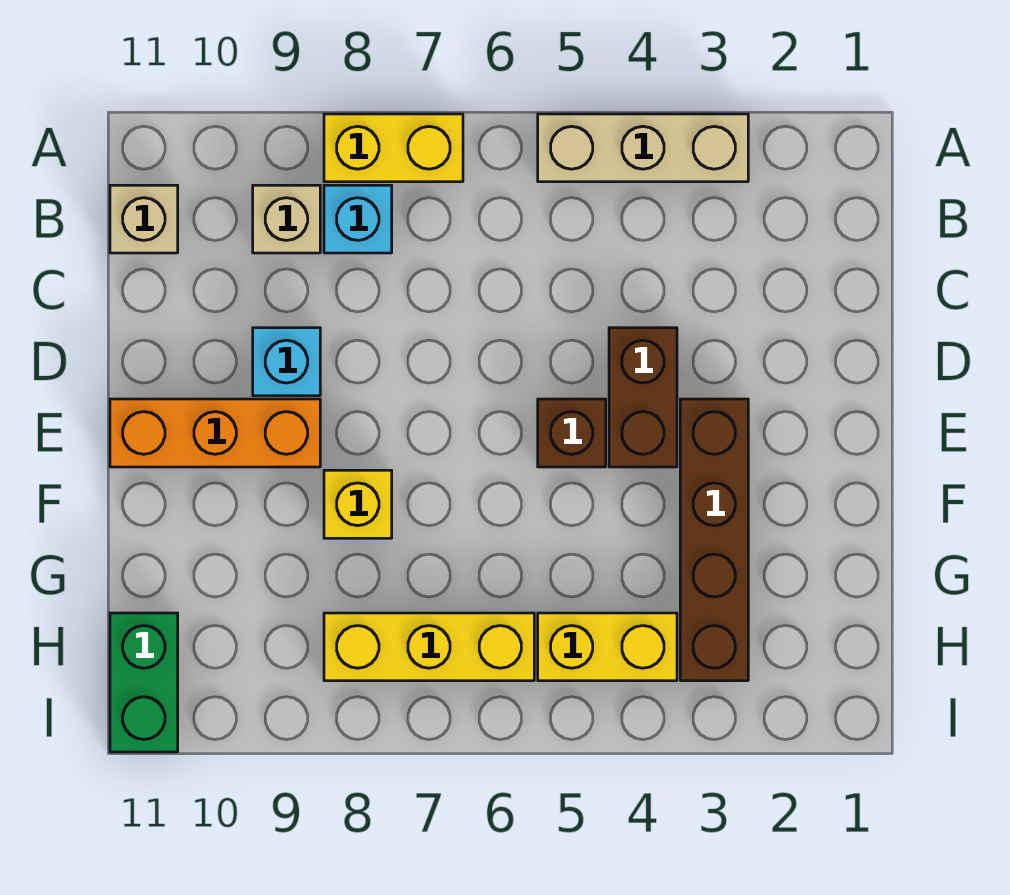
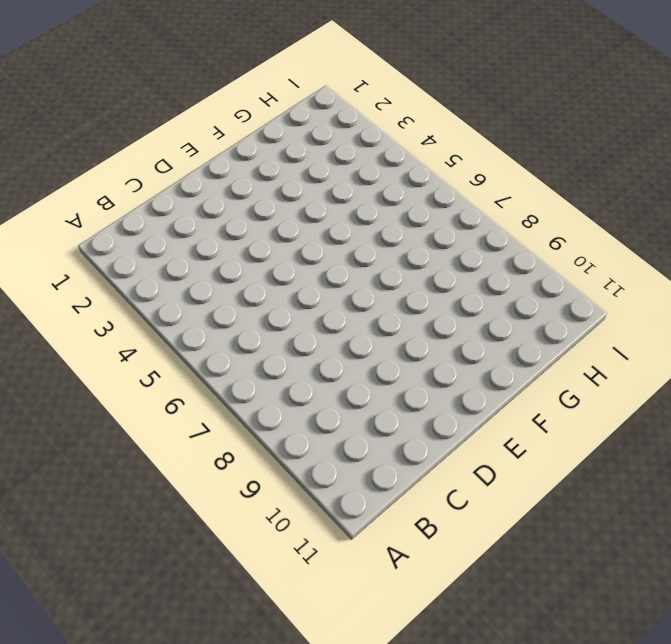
none -> tan brick A3:A5 level 1
none -> yellow brick A7:A8 level 1
none -> cyan brick B8 level 1

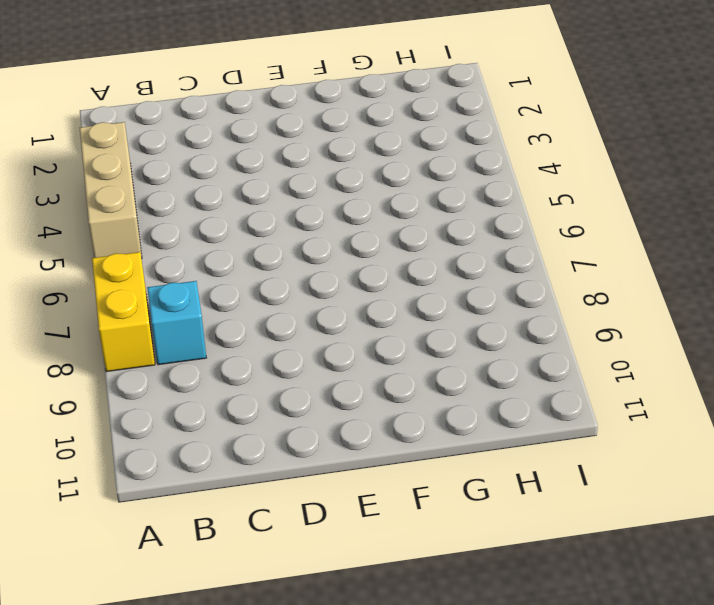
none -> tan brick B9 level 1
none -> tan brick B11 level 1
none -> brown brick D4:E4 level 1

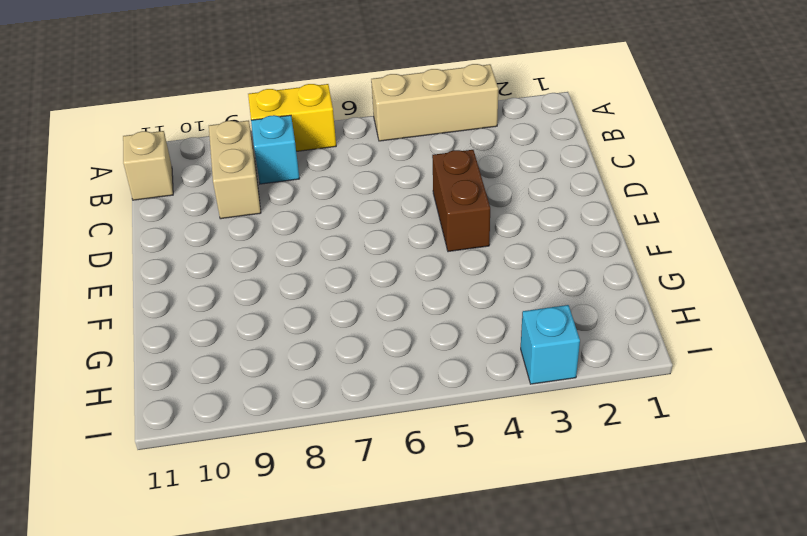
tan brick B9:C9 level 1 -> tan brick B9 level 1
cyan brick I3 level 1 -> cyan brick D9 level 1
none -> brown brick E3:H3 level 1
none -> brown brick E5 level 1
none -> orange brick E9:E11 level 1

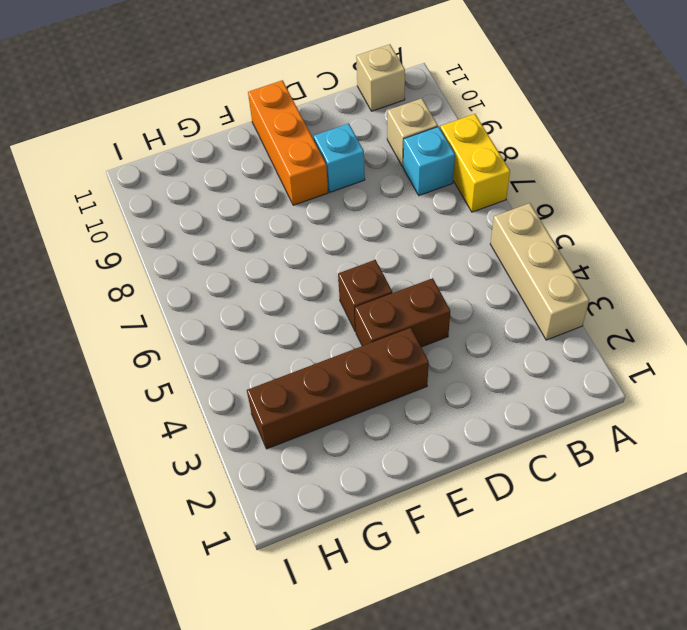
none -> yellow brick F8 level 1
none -> yellow brick H4:H5 level 1
none -> yellow brick H6:H8 level 1

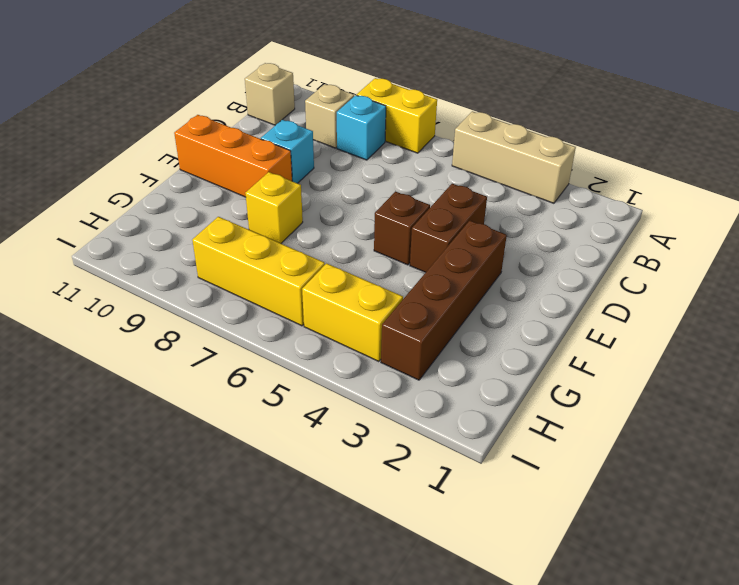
none -> green brick H11:I11 level 1

